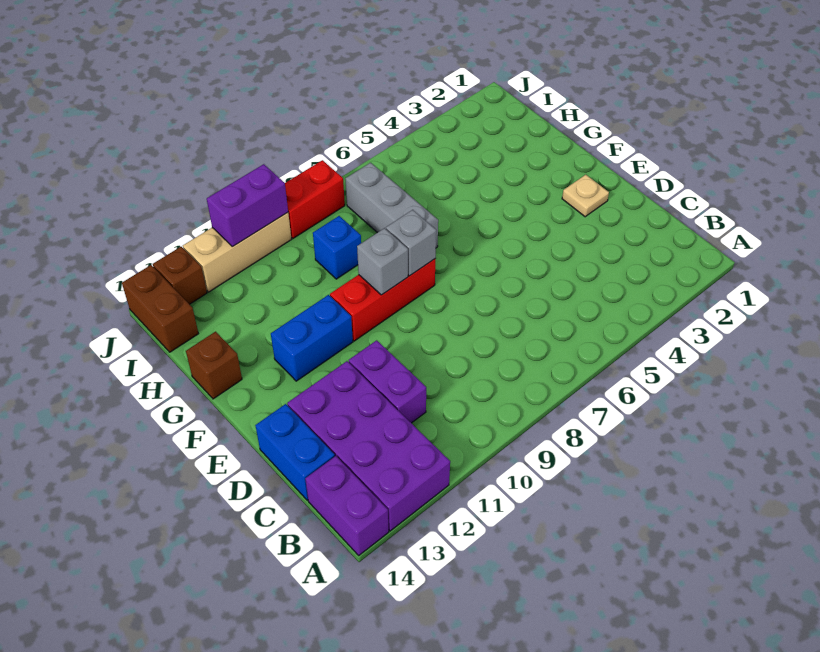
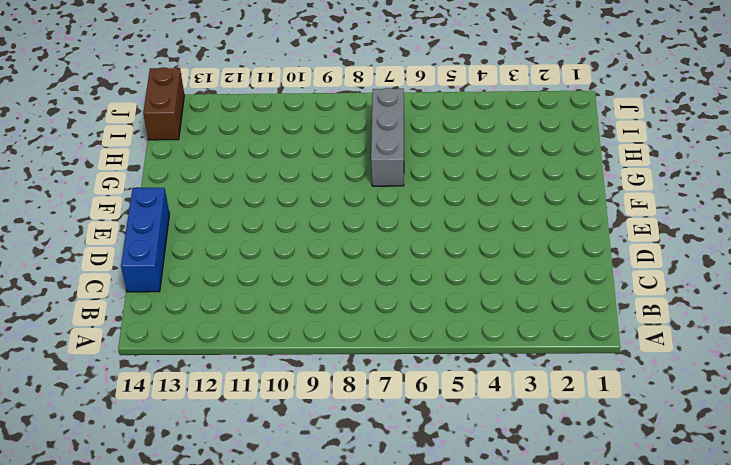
blue brick C14:E14 level 1 -> blue brick C14:D14 level 1
none -> purple brick A12:D13 level 1
none -> purple brick A14:B14 level 1
none -> purple brick C11:D11 level 1

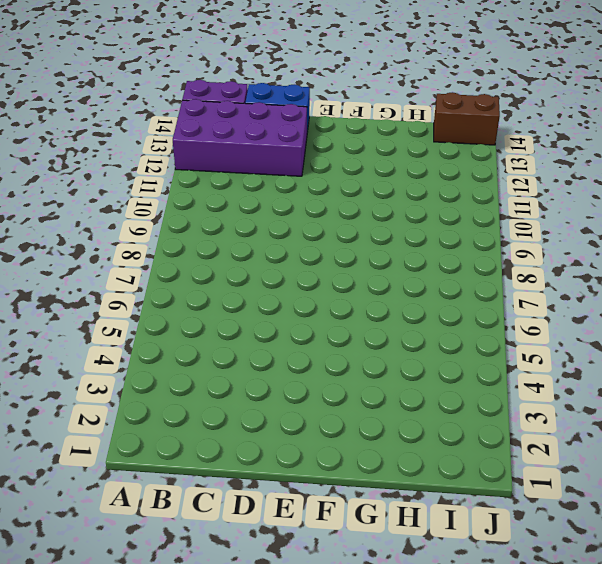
none -> purple brick C11:D11 level 1
none -> tan plate E2 level 1
none -> red brick F8:F10 level 1

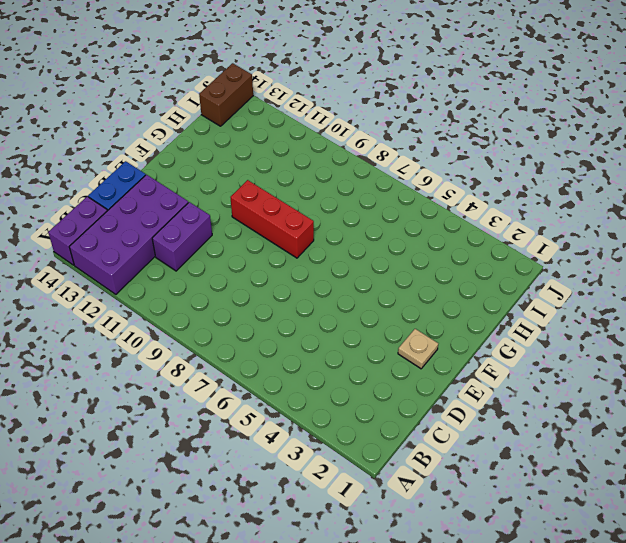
none -> blue brick F11:F12 level 1
none -> grey brick G7:I7 level 1
none -> brown brick G14 level 1

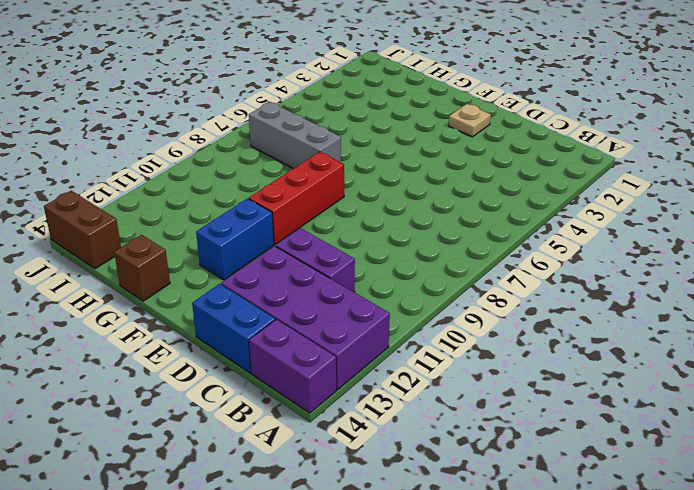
none -> blue brick H9 level 1
none -> red brick J8:J9 level 1
none -> tan brick J10:J12 level 1

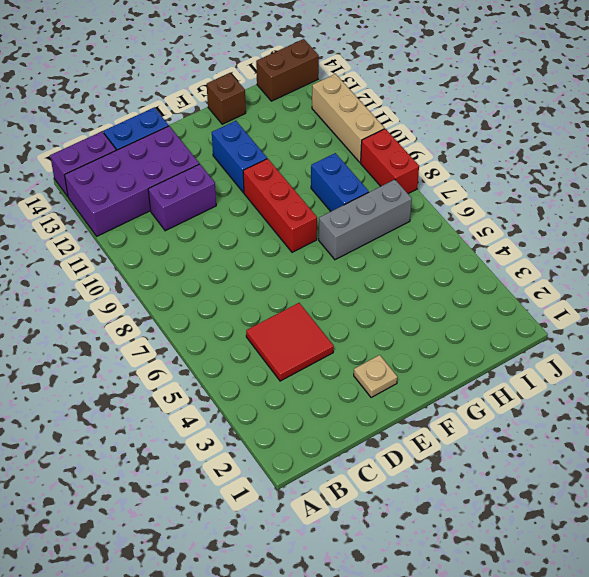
red tile C4:D5 level 1 -> none
blue brick H8:H9 level 1 -> blue brick H9 level 1
none -> brown brick J13 level 1
none -> grey brick F8 level 2
none -> grey brick F9 level 2

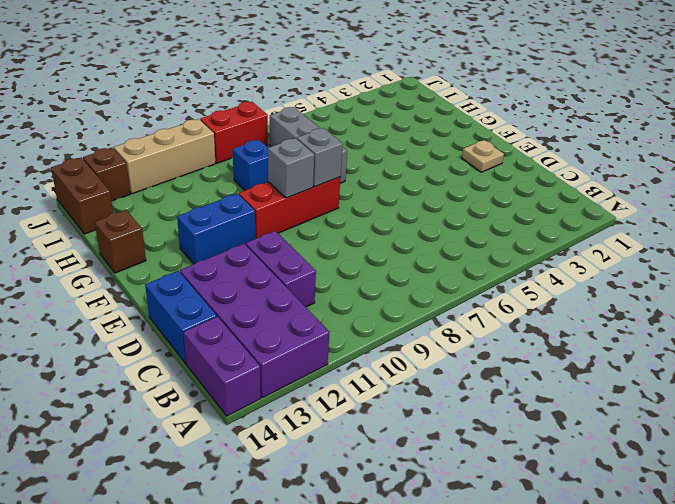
none -> purple brick J10:J11 level 2

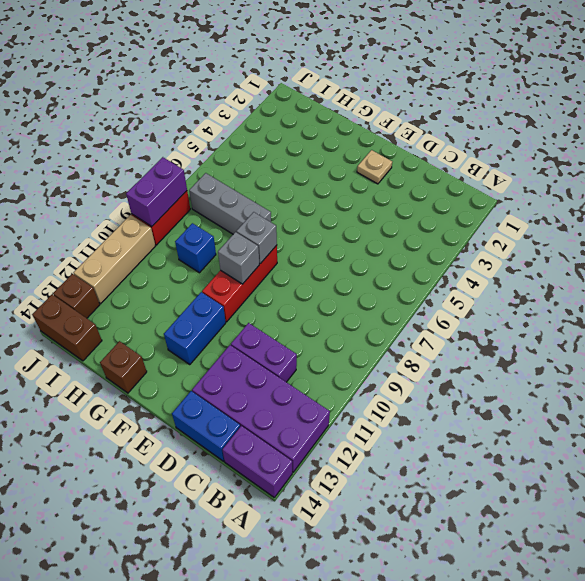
purple brick J8:J9 level 2 -> purple brick J10:J11 level 2

